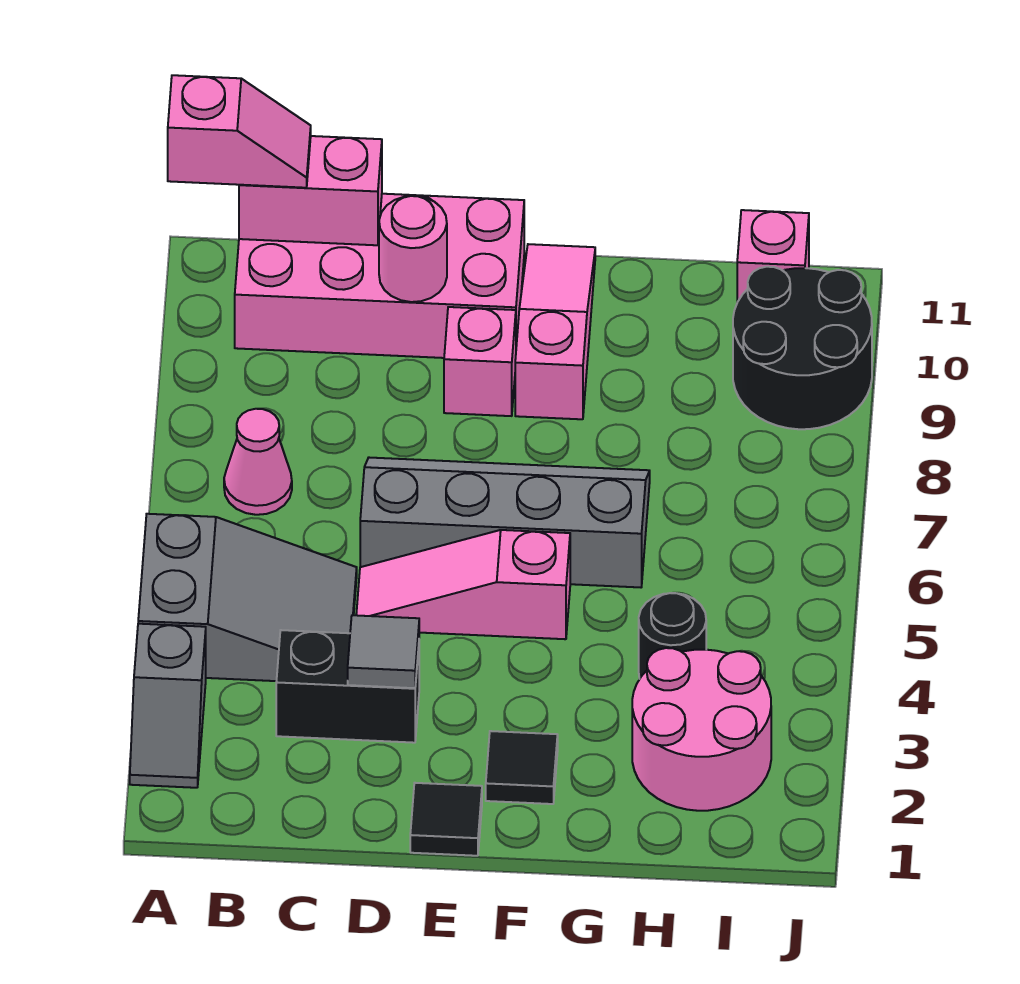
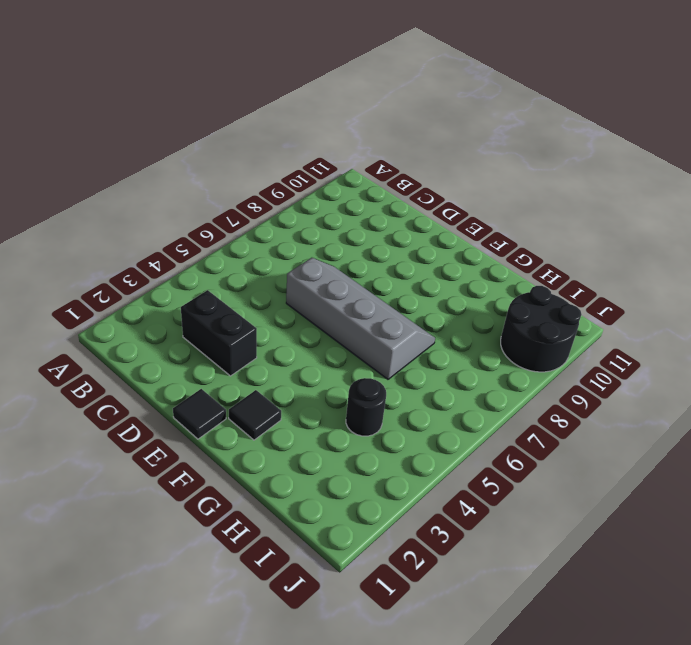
none -> grey slope A2:A3 level 1 top 3
none -> grey slope A4:C5 level 1 top A
none -> pink cone B7 level 1

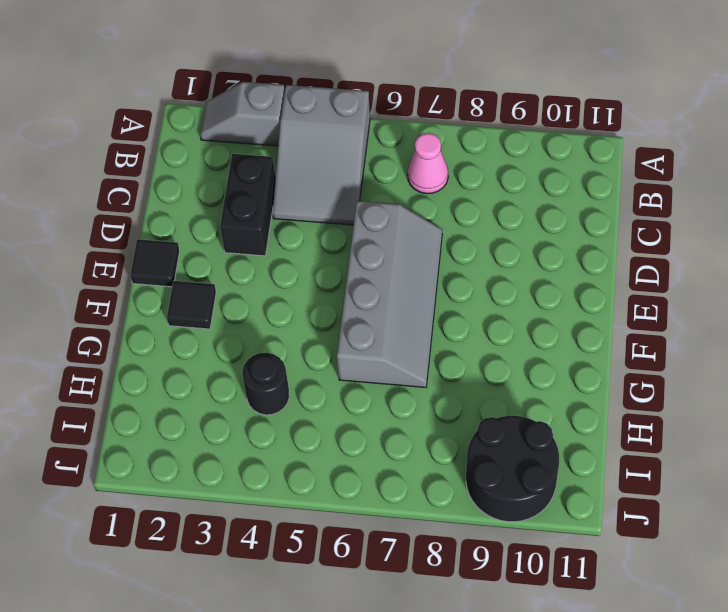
none -> pink brick B10:E11 level 1
none -> pink slope D5:F5 level 1 top F
none -> pink brick E9 level 1

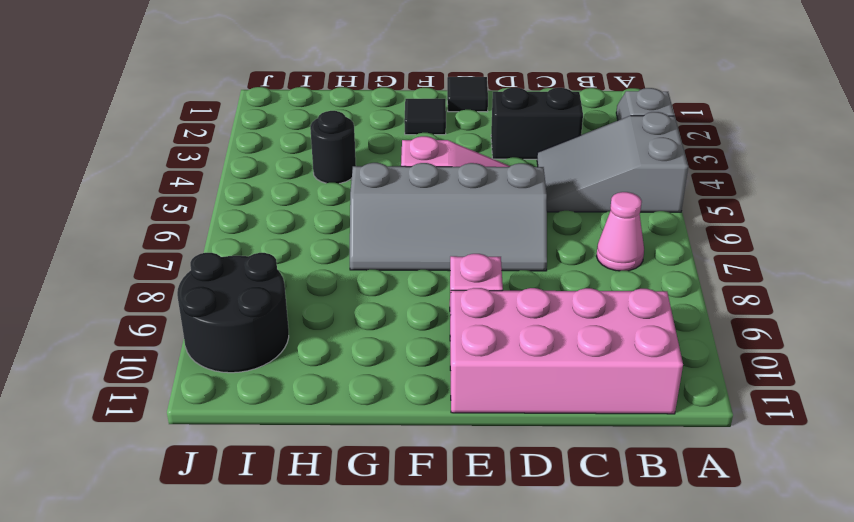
none -> pink slope F9:F11 level 1 top 9
none -> pink round brick H2:I3 level 1
none -> pink brick I11 level 1

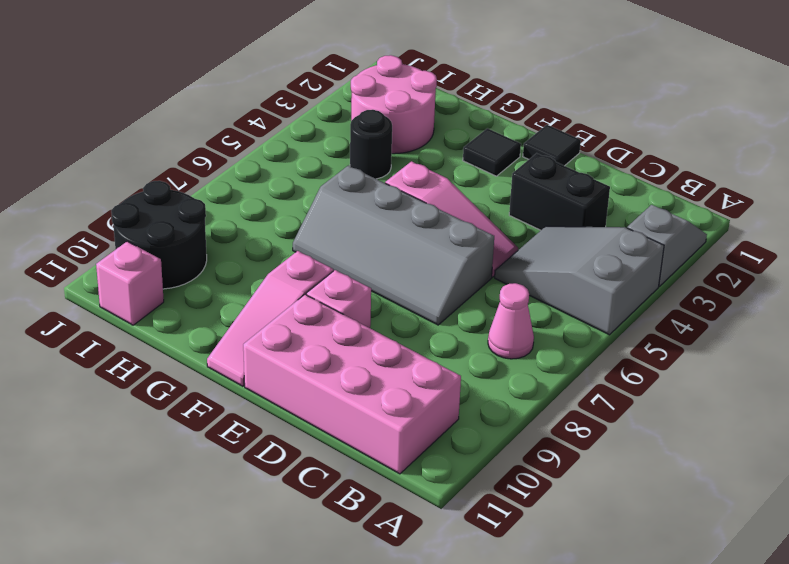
none -> pink brick B11:C11 level 2
none -> grey tile D3 level 2
none -> pink round brick D10 level 2

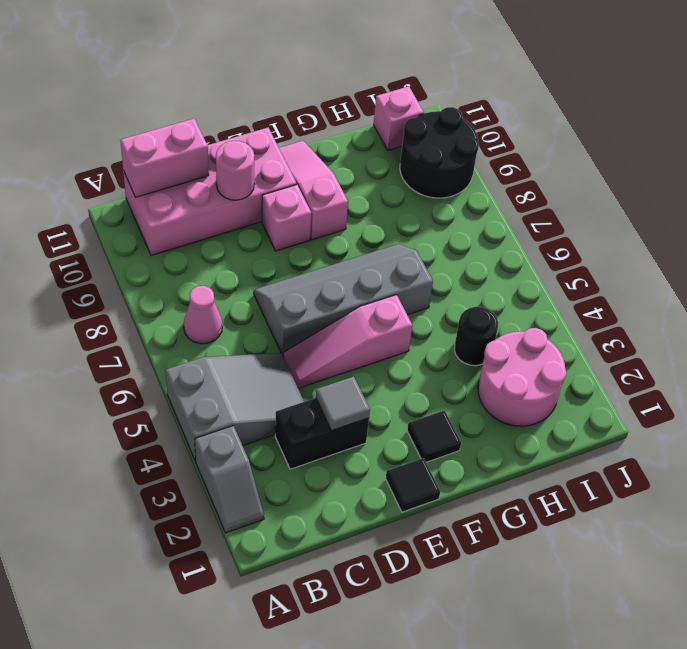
none -> pink slope A11:B11 level 3 top A

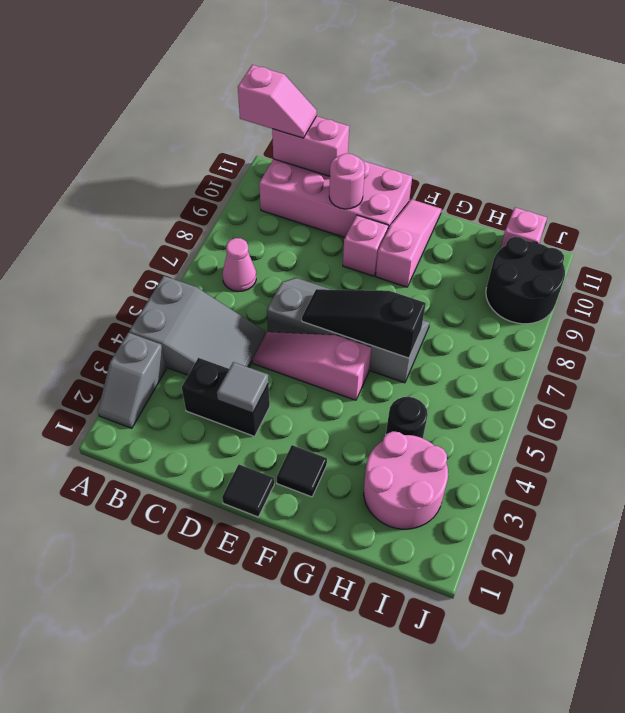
black slope E6:G6 level 2 top G -> none

